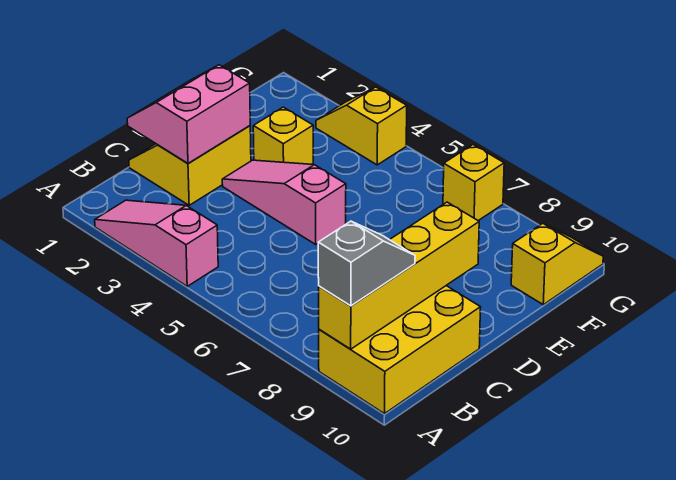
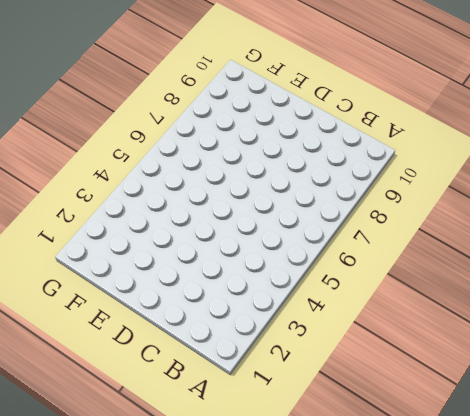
none -> pink slope A2:A4 level 1 top 4
none -> yellow brick A9:C10 level 1

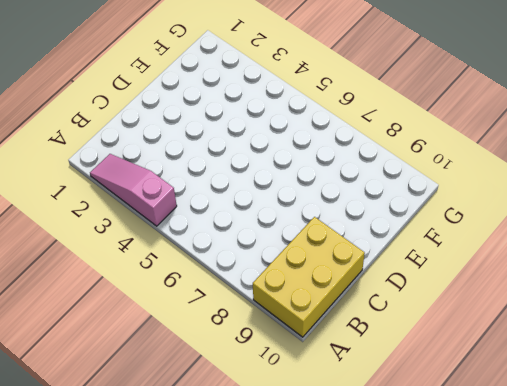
none -> yellow slope C1:D2 level 1 top 2
none -> pink slope D3:D5 level 1 top 5

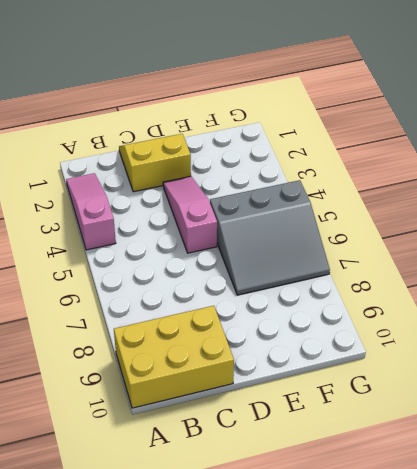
grey slope E5:G7 level 1 top 5 -> yellow brick G7 level 1
none -> yellow brick E3 level 1
none -> yellow slope F10:G10 level 1 top F

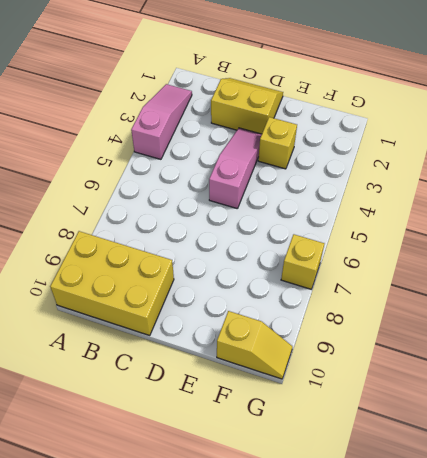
none -> yellow slope G3:G4 level 1 top 4
none -> yellow brick A9:D9 level 2

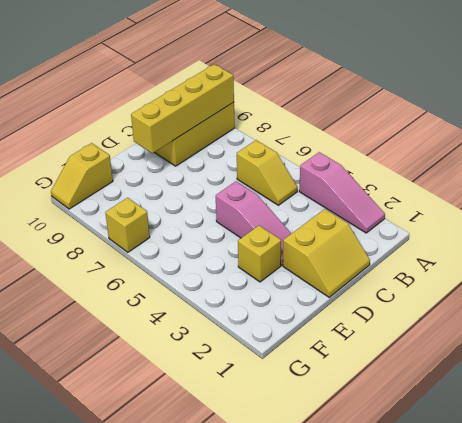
yellow slope B5:B6 level 1 top 6 -> yellow slope G3:G4 level 1 top 4
none -> pink slope C1:D2 level 2 top 2
none -> grey slope A9:B9 level 3 top A

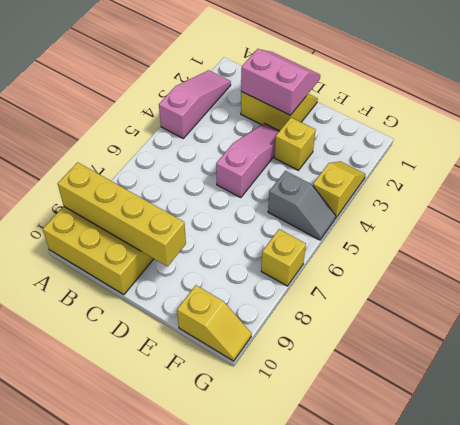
grey slope F5:G5 level 1 top F -> grey slope A9:B9 level 3 top A

